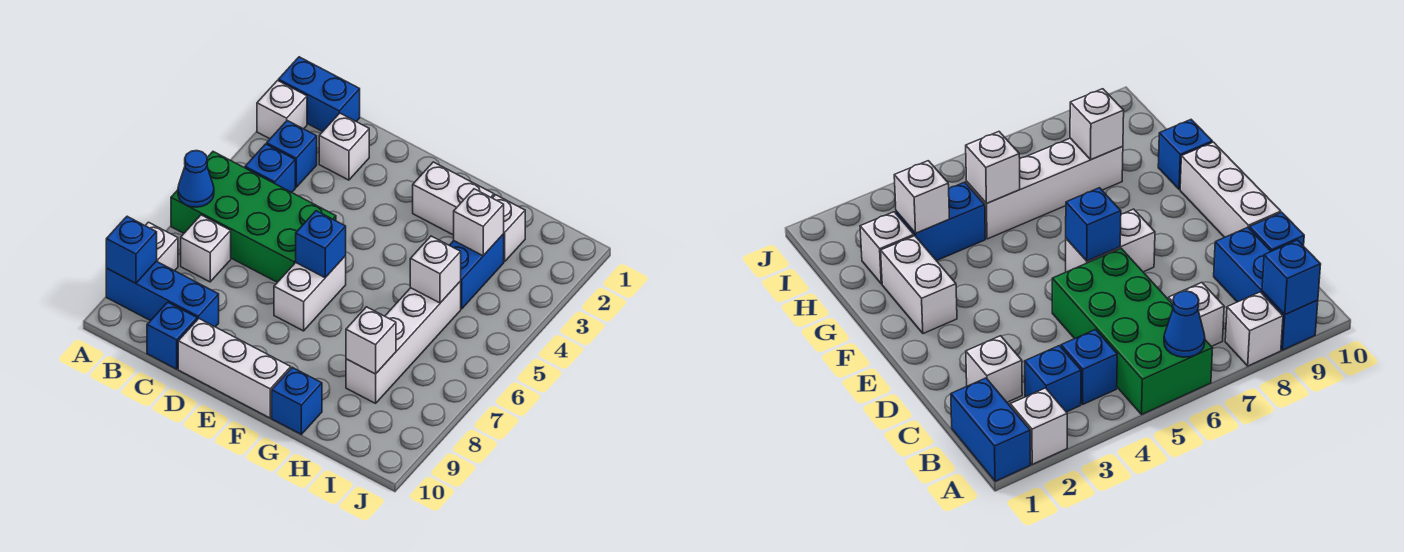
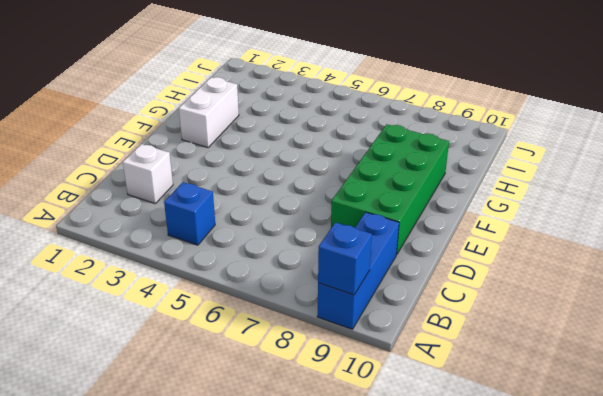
green brick D8:G9 level 1 -> green brick A5:D6 level 1
none -> blue brick A1:B1 level 1
none -> white brick A2 level 1
none -> white brick A8 level 1

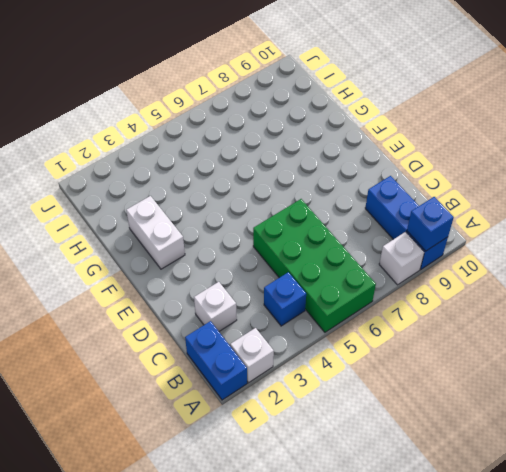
none -> blue brick B3 level 1
none -> white brick B7 level 1
none -> blue brick C10 level 1

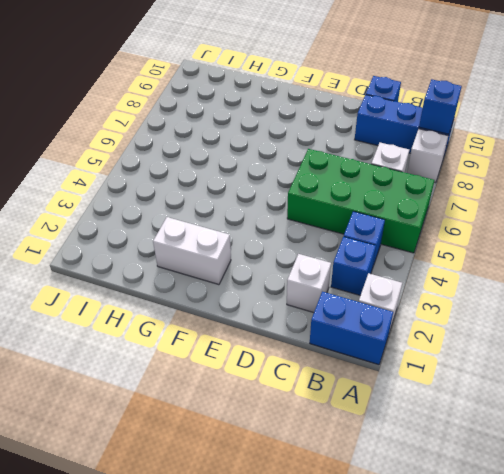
none -> white brick D10:F10 level 1
none -> white brick E6:E7 level 1
none -> blue brick G10 level 1

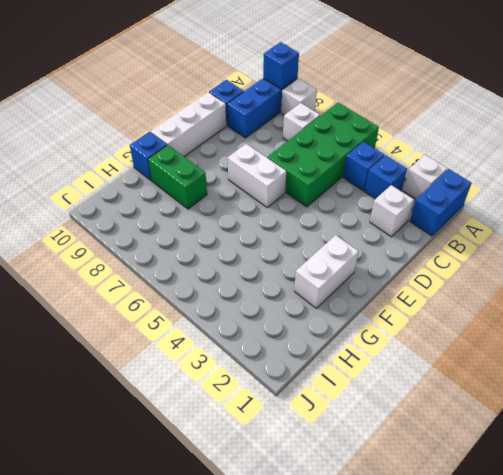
green brick G8:G9 level 1 -> none
none -> white brick H2 level 1
none -> blue brick H3:H4 level 1
none -> white brick H5:H8 level 1

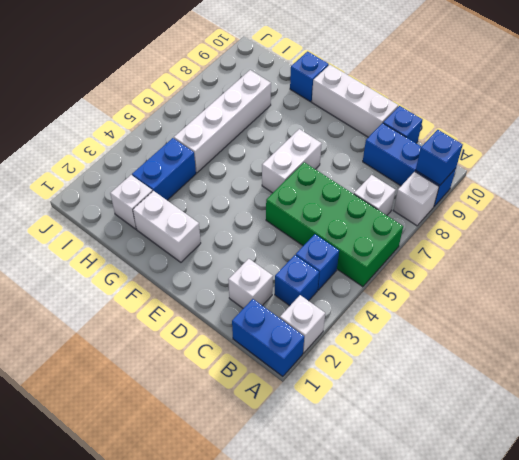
none -> blue cone A6 level 2
none -> blue brick E6 level 2
none -> white brick H3 level 2

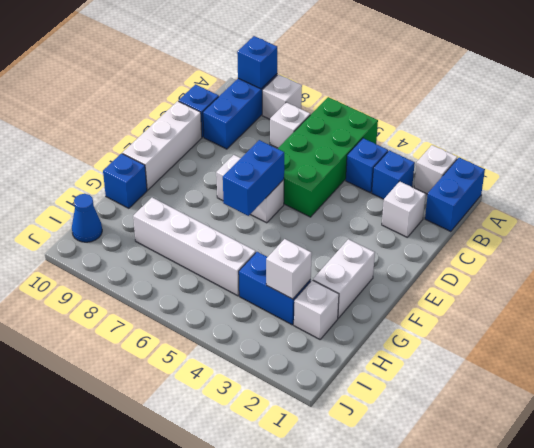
blue brick E6:F6 level 2 -> blue brick E6 level 2
blue cone I10 level 1 -> blue cone A6 level 2
none -> white brick H5 level 2
none -> white brick H8 level 2

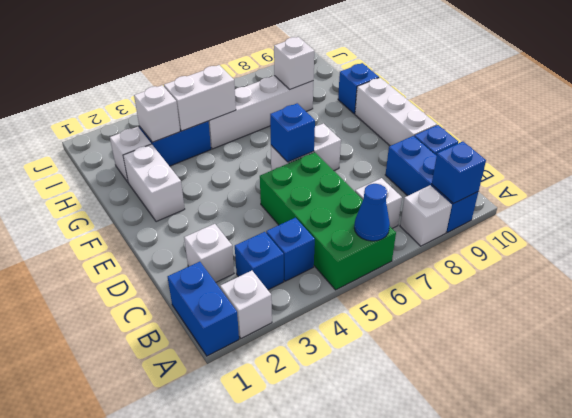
white brick H4:H5 level 2 -> white brick H5 level 2

